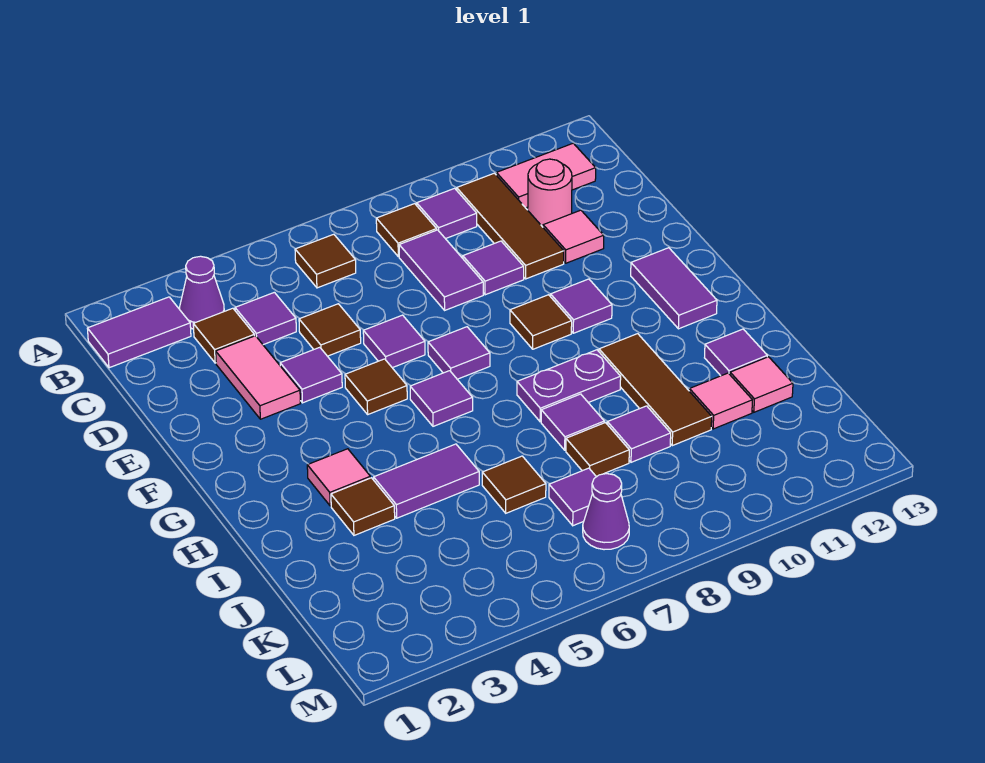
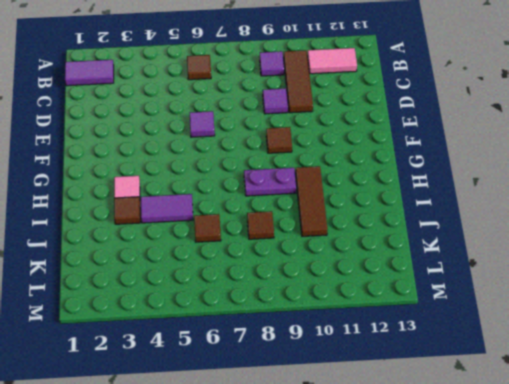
none -> purple cone B3 level 1
none -> brown tile B8 level 1
none -> brown tile C3 level 1
none -> purple tile C4 level 1

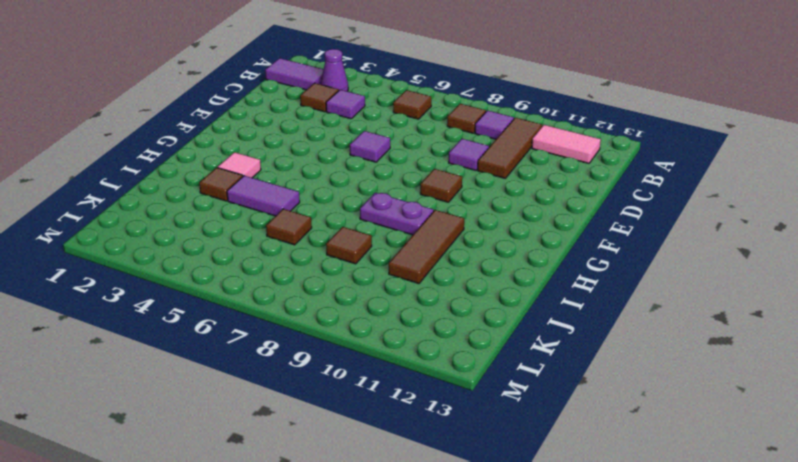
none -> purple tile C8:D8 level 1
none -> pink round brick C11 level 1
none -> pink tile D3:E3 level 1
none -> brown tile D5 level 1

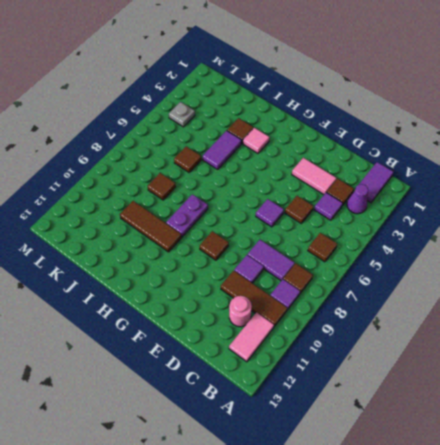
grey plate L4 level 1 -> none
none -> pink tile D11 level 1
none -> purple tile E4 level 1
none -> brown tile F5 level 1
none -> purple tile F7 level 1

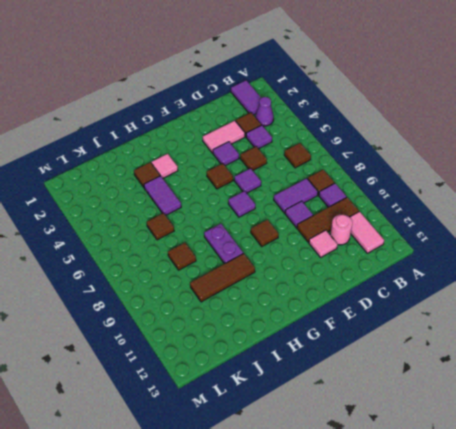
none -> purple tile F10 level 1
none -> purple tile F12:G12 level 1
none -> purple tile G6 level 1
none -> purple tile I8 level 1

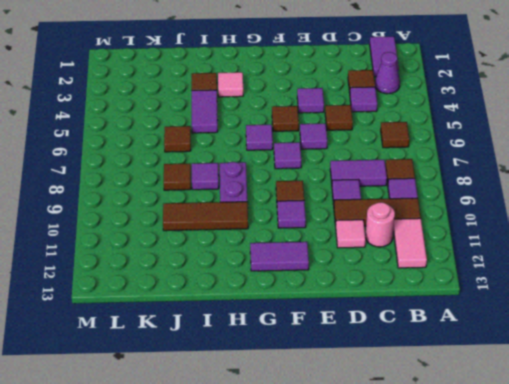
none -> pink tile D3:E3 level 1
none -> purple tile I12 level 1
none -> purple tile J9 level 1
none -> pink tile J11 level 1

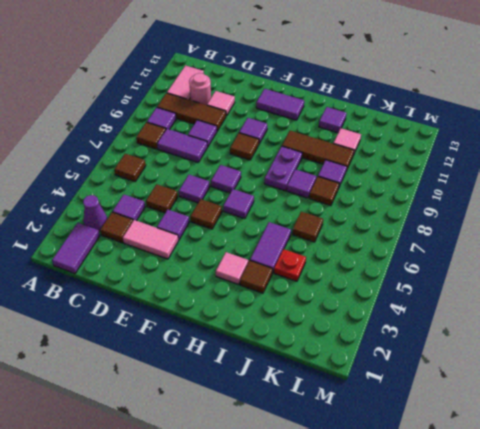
red plate J4 level 1 -> none
none -> pink tile J12 level 1
none -> purple tile K7 level 1
none -> purple cone L7 level 1

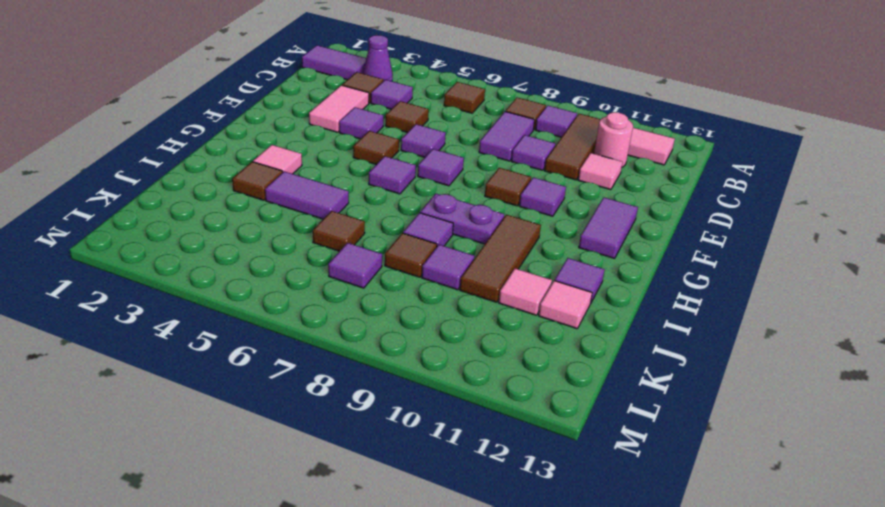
none -> purple cone L7 level 1

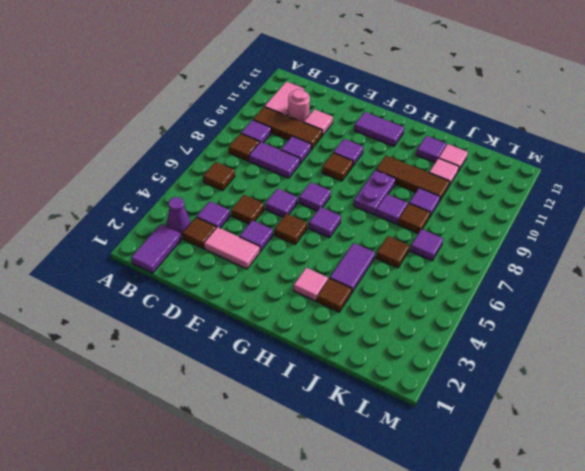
none -> purple cone L7 level 1

